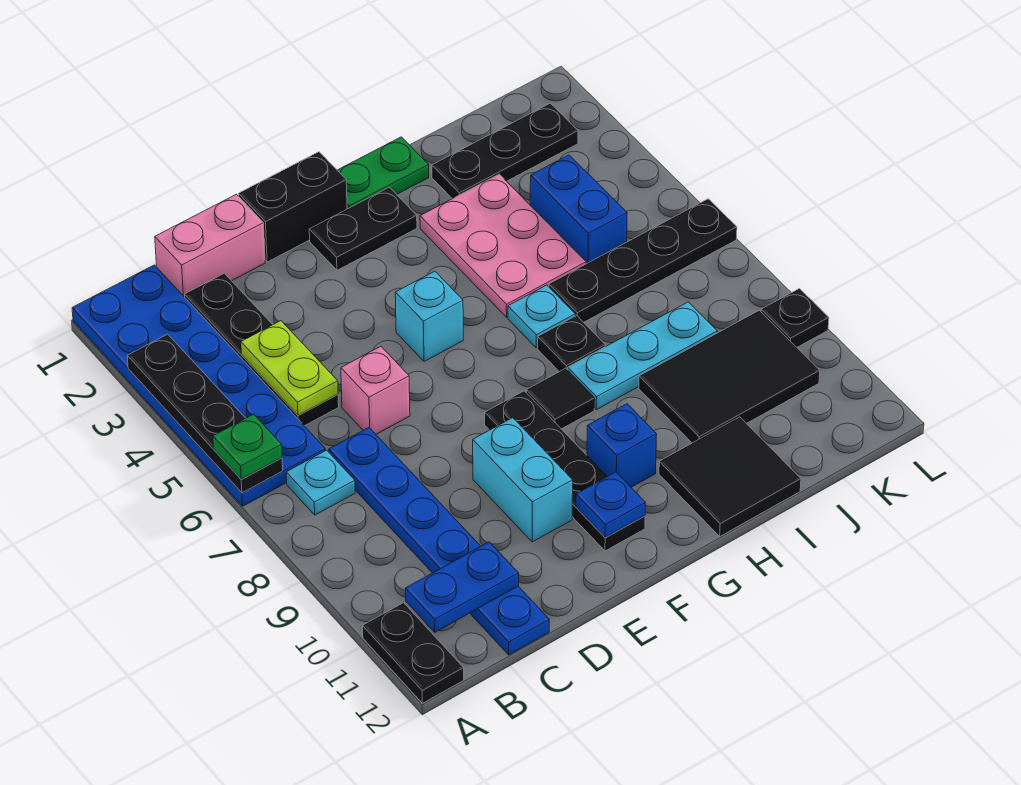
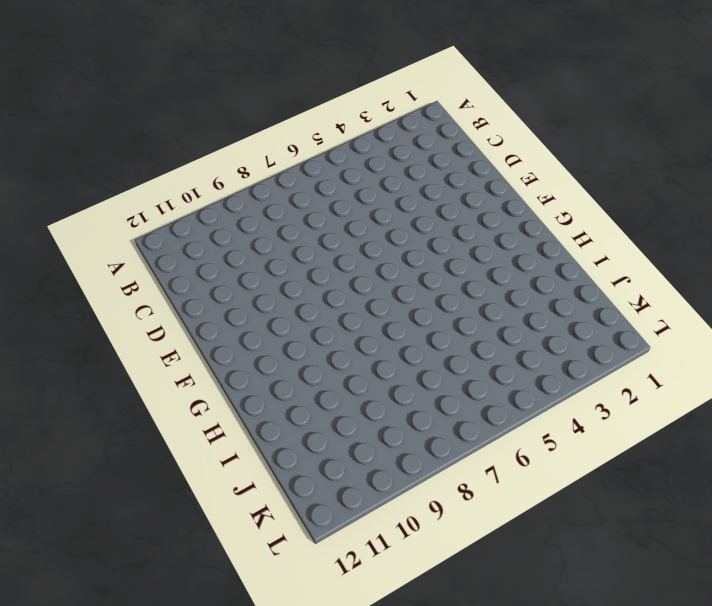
none -> blue plate A1:B6 level 1
none -> black plate A11:A12 level 1
none -> cyan plate B7 level 1
none -> pink brick C1:D1 level 1

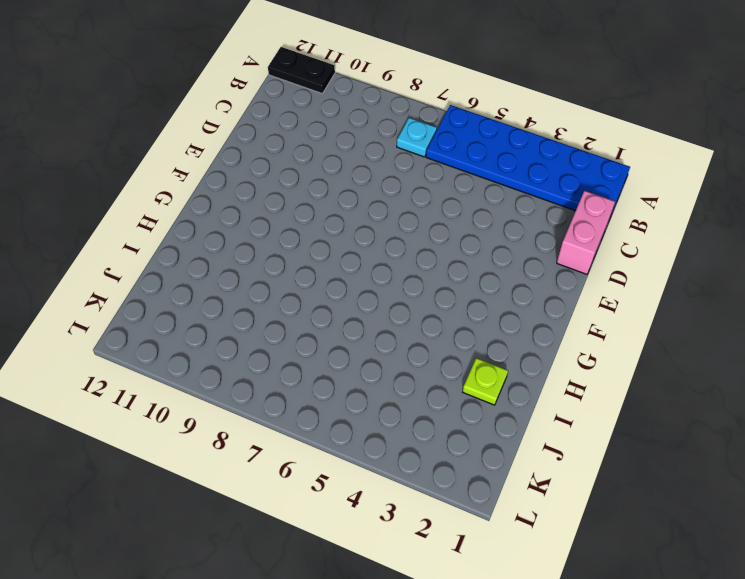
lime plate I2 level 1 -> black plate I2:K2 level 1
none -> black plate C2:C5 level 1
none -> blue plate C7:C12 level 1
none -> pink brick D6 level 1
none -> black brick E1:F1 level 1

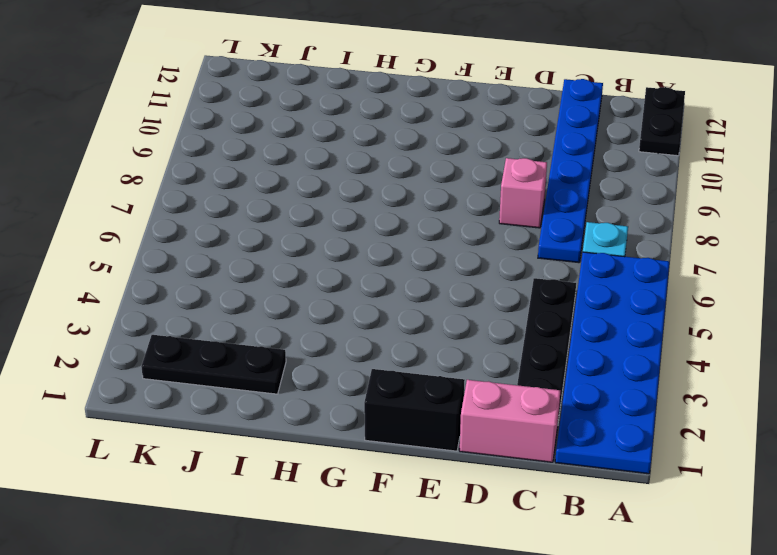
pink brick D8 level 1 -> pink brick D6 level 1
none -> cyan brick E9:E10 level 1
none -> black plate F2:G2 level 1
none -> cyan brick F5 level 1
none -> black plate F8:F11 level 1

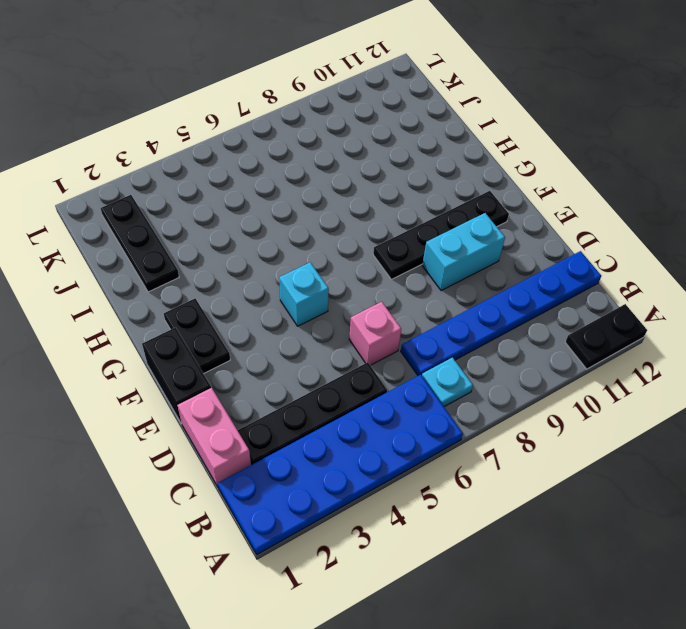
none -> green plate G1:H1 level 1
none -> black tile G8 level 1
none -> blue brick G10 level 1
none -> pink plate H3:I5 level 1

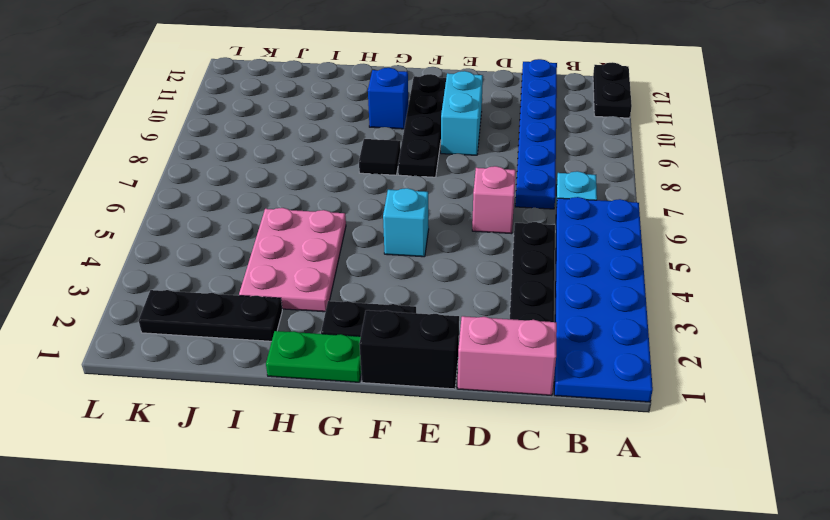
none -> cyan plate H6 level 1
none -> black plate H7 level 1
none -> cyan plate H8:J8 level 1
none -> black tile H11:I12 level 1

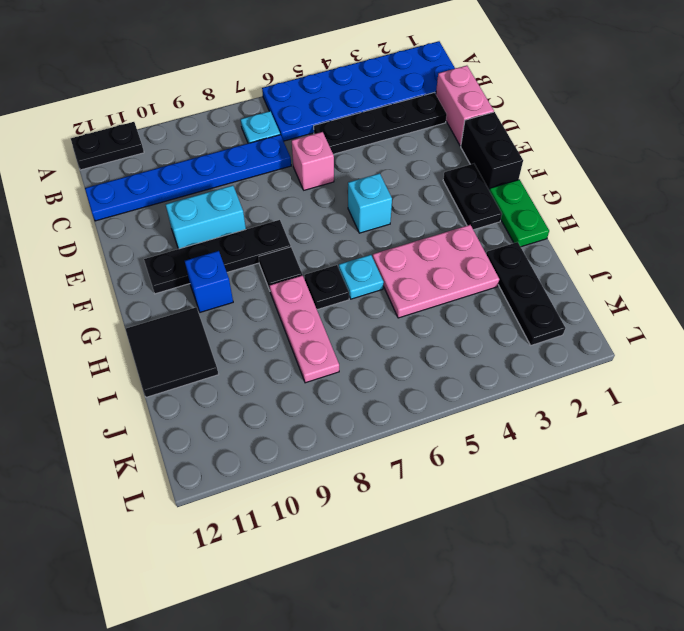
pink plate H8:J8 level 1 -> cyan plate H8:J8 level 1
none -> black plate I6:L6 level 1
none -> black tile I9:K10 level 1
none -> blue brick J4:J5 level 1
none -> black plate L9 level 1

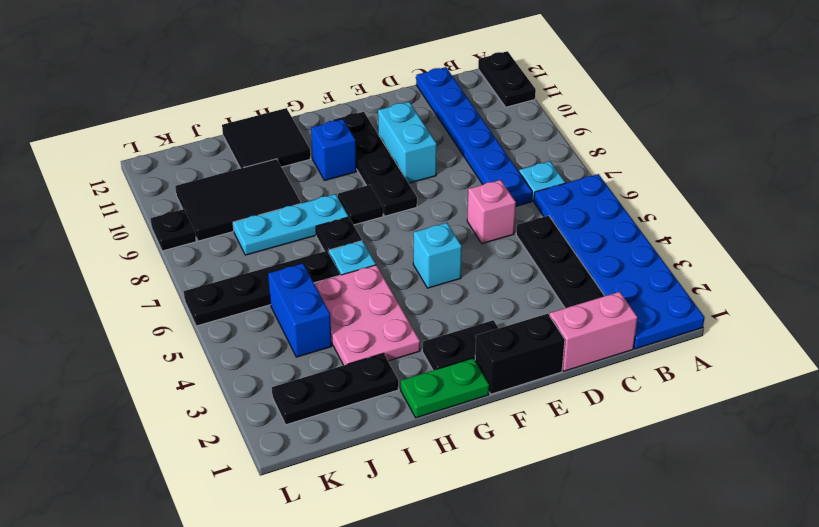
none -> black plate A3:A6 level 2
none -> blue plate B11:C11 level 2
none -> lime plate C4:C5 level 2
none -> blue plate F11 level 2

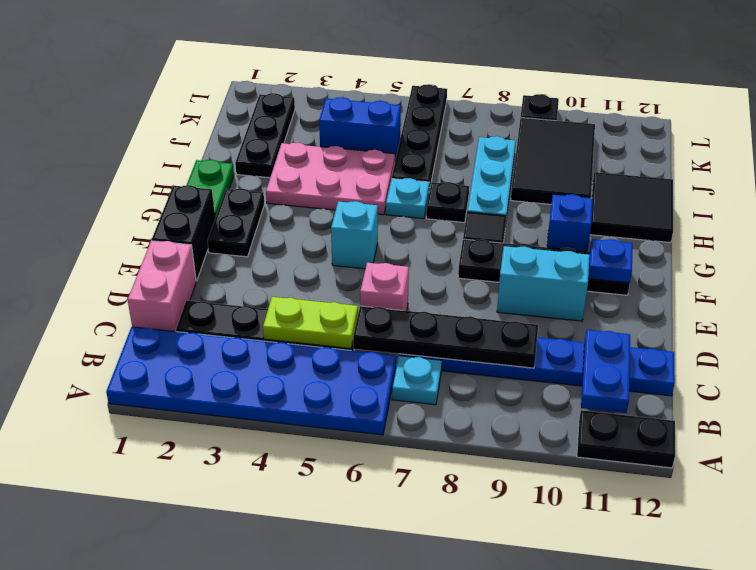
black plate C6:C9 level 2 -> black plate A3:A6 level 2
none -> green plate A6 level 3

